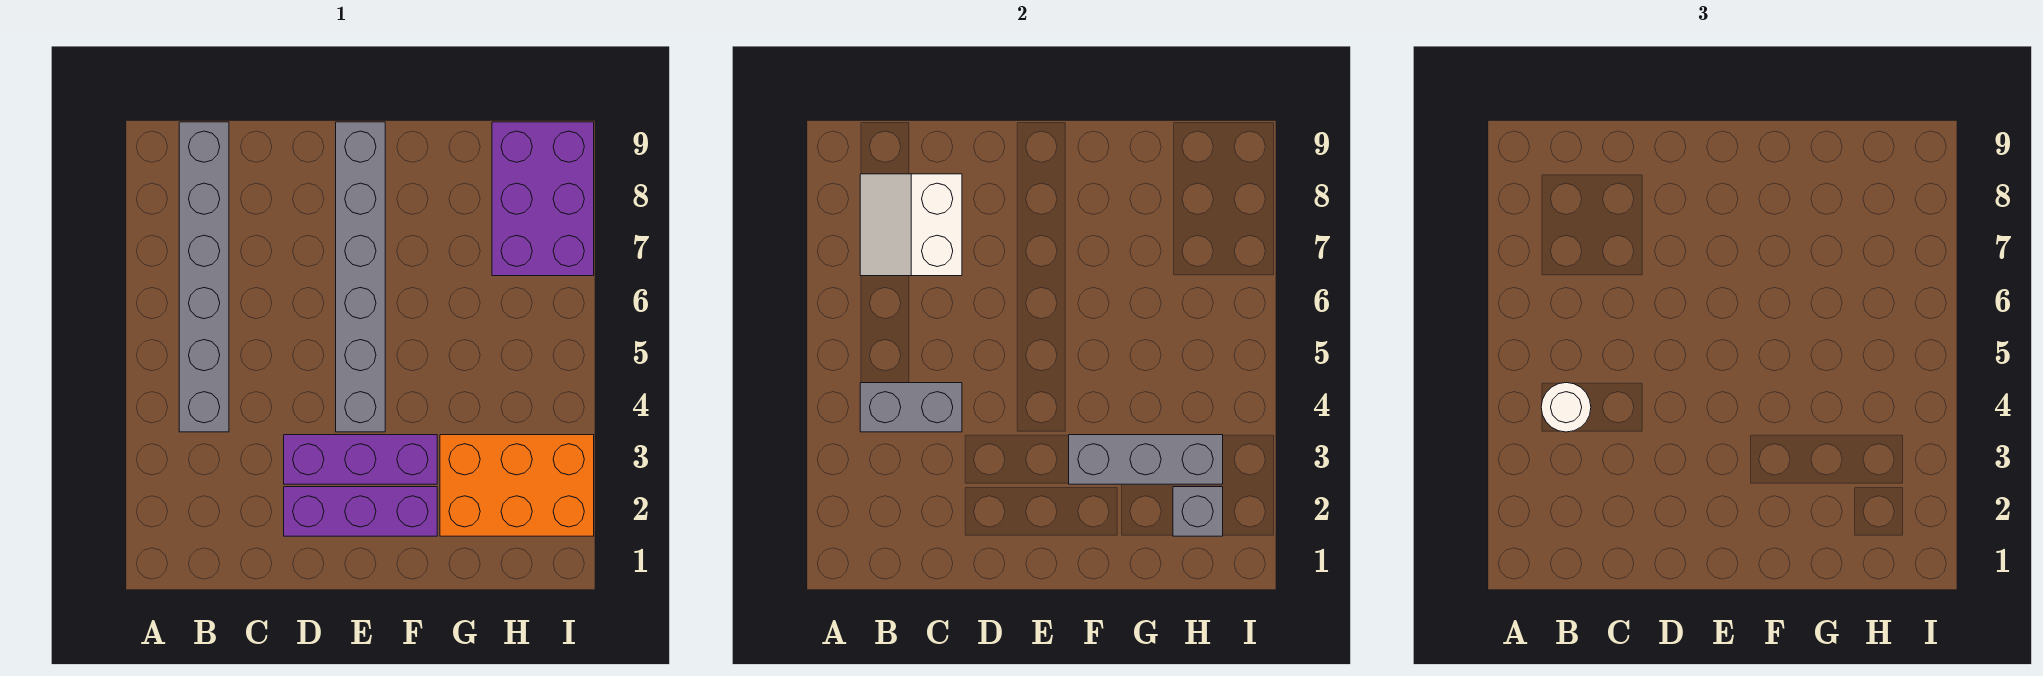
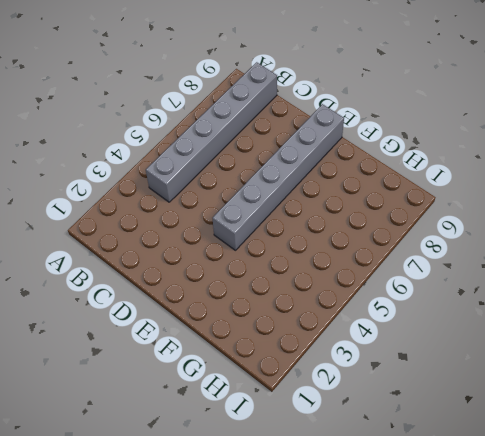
none -> purple brick D2:F2 level 1
none -> purple brick D3:F3 level 1

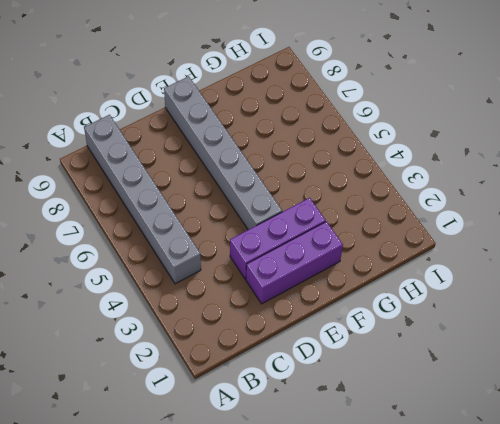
none -> orange brick G2:I3 level 1
none -> purple brick H7:I9 level 1

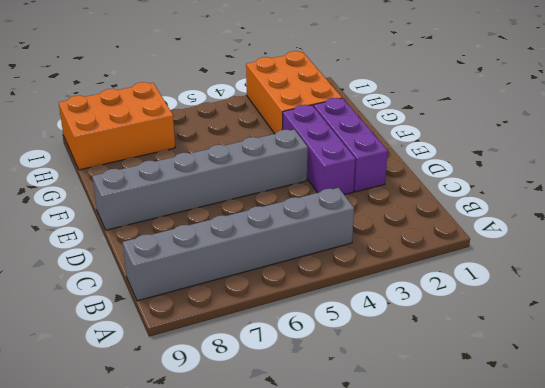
orange brick H7:I9 level 1 -> purple brick H7:I9 level 1
none -> grey brick B4:C4 level 2
none -> white slope B7:C8 level 2 top C

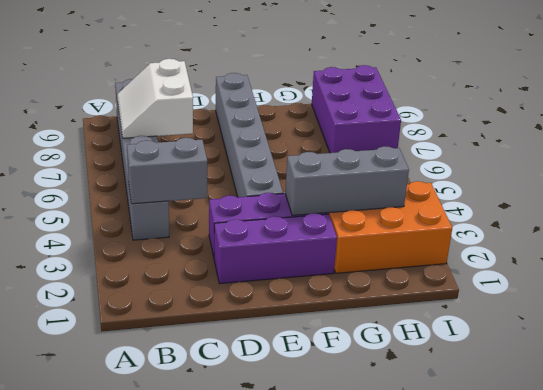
none -> grey brick H2 level 2
none -> white round brick B4 level 3

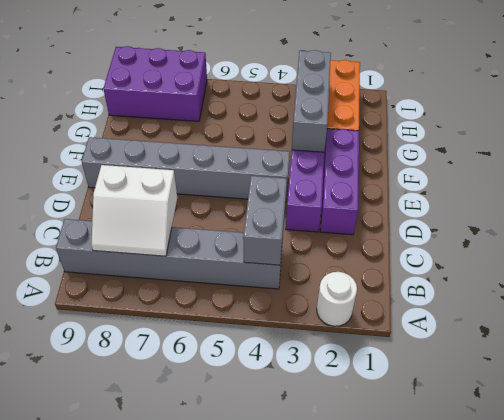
white round brick A2 level 1 -> white round brick B4 level 3
none -> grey brick H2 level 2

